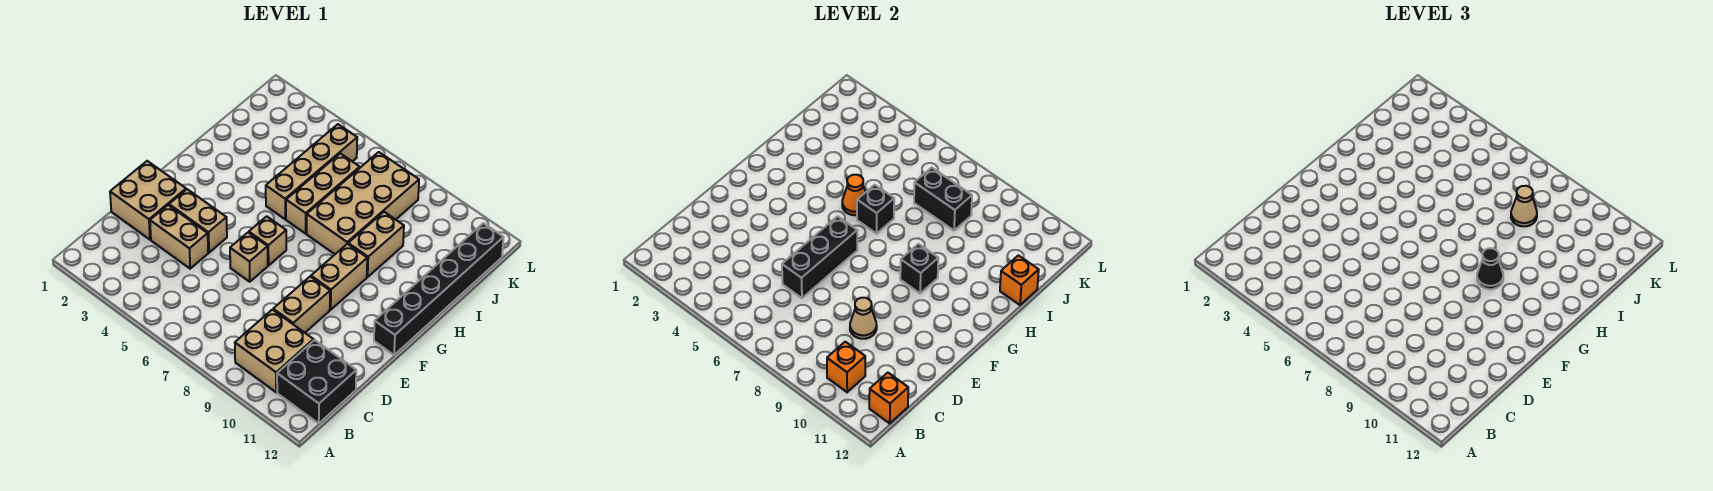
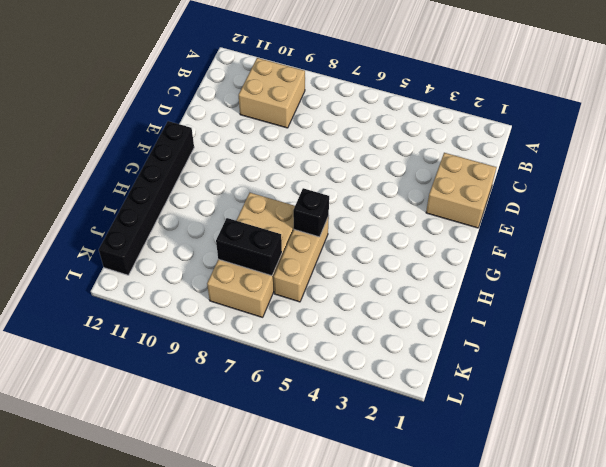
none -> black brick B11:C12 level 1
none -> tan brick D3:D4 level 1
none -> tan brick D9:E9 level 1

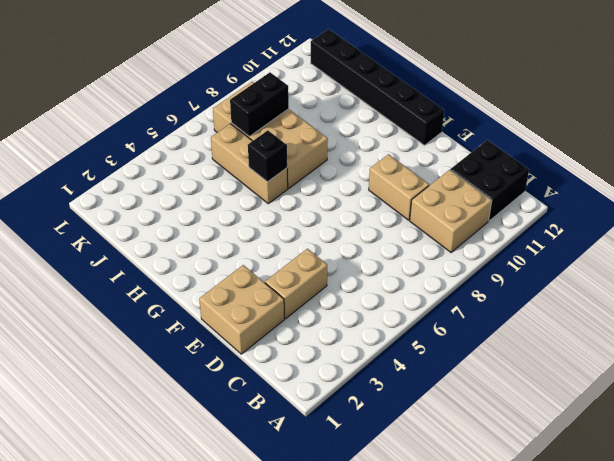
none -> tan brick E3:E4 level 1
none -> tan brick E6 level 1
none -> tan brick F6 level 1

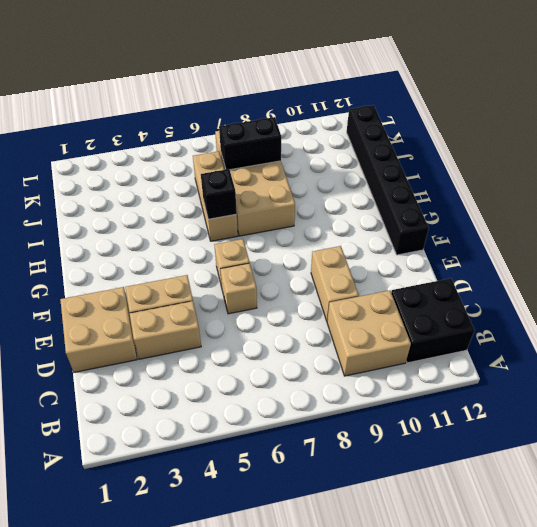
none -> tan brick F9:G9 level 1
none -> tan brick H5:K5 level 1
none -> tan brick H9:I9 level 1

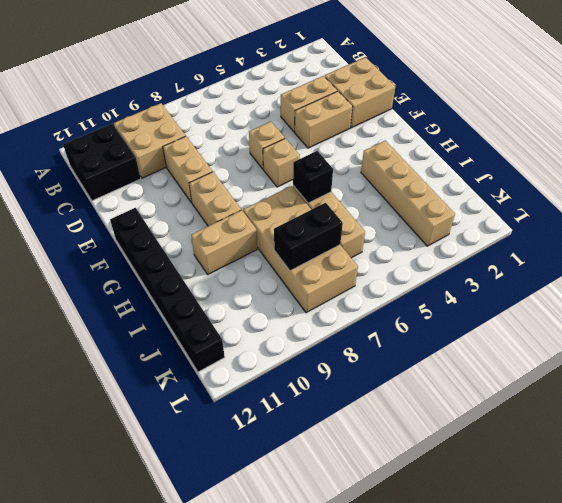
tan brick H3:K3 level 1 -> tan brick H5:K5 level 1
tan brick H9:H10 level 1 -> tan brick H9:I9 level 1
none -> orange brick B10 level 2
none -> orange brick B12 level 2
none -> black brick D6:F6 level 2

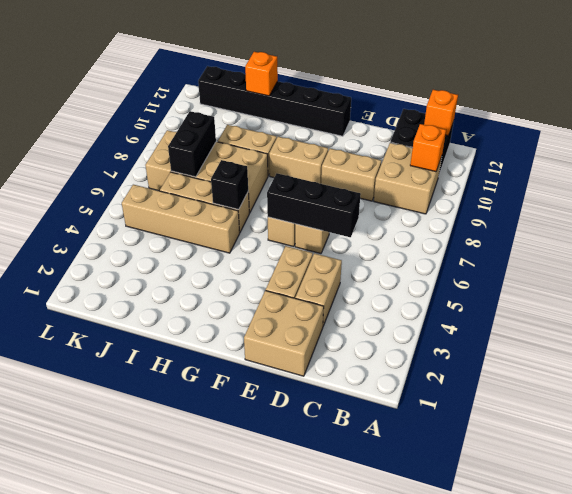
none -> tan cone D9 level 2
none -> black brick G9 level 2
none -> orange cone H5 level 2

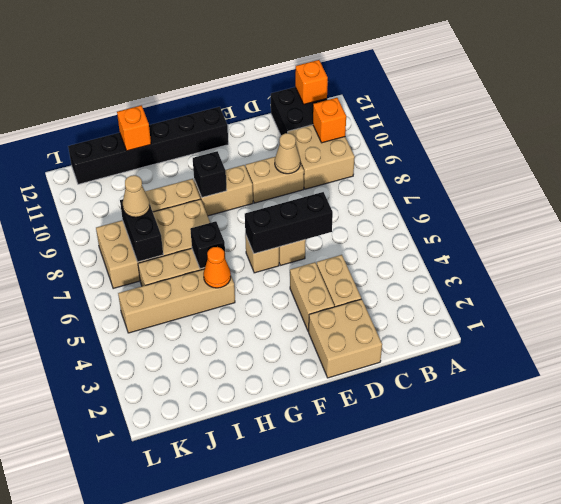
none -> black cone G9 level 3

